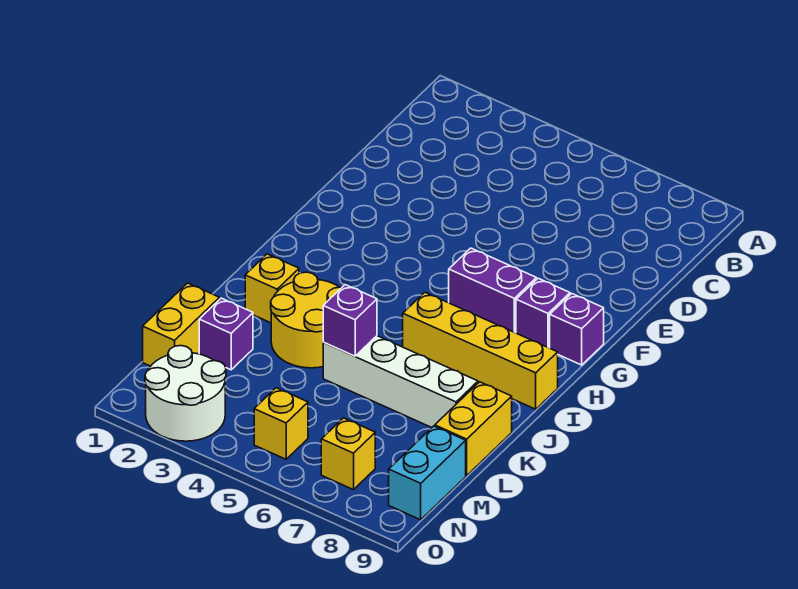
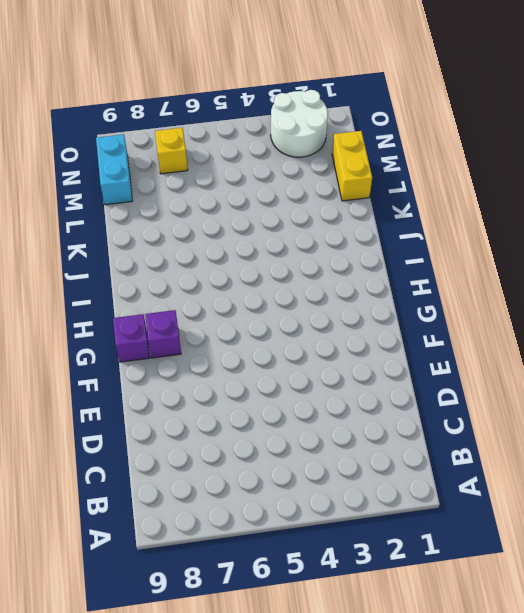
none -> purple brick G6:G7 level 1
none -> yellow brick I6:I9 level 1
none -> yellow brick J2 level 1

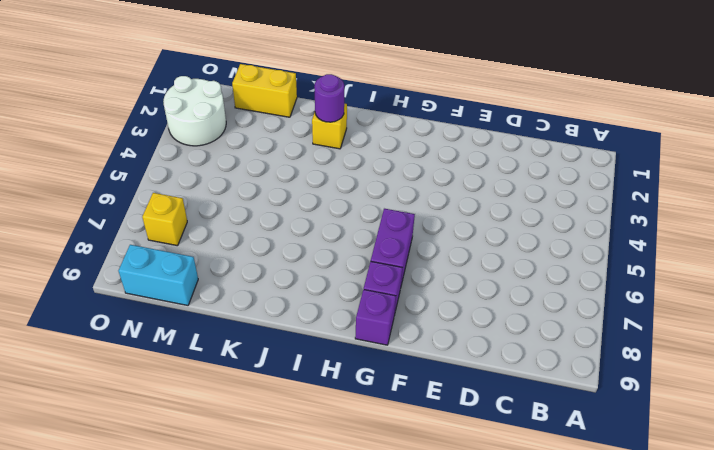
purple round brick J2 level 2 -> none
none -> yellow brick I6:I9 level 1
none -> yellow round brick J3:K4 level 1
none -> white brick K5:K8 level 1

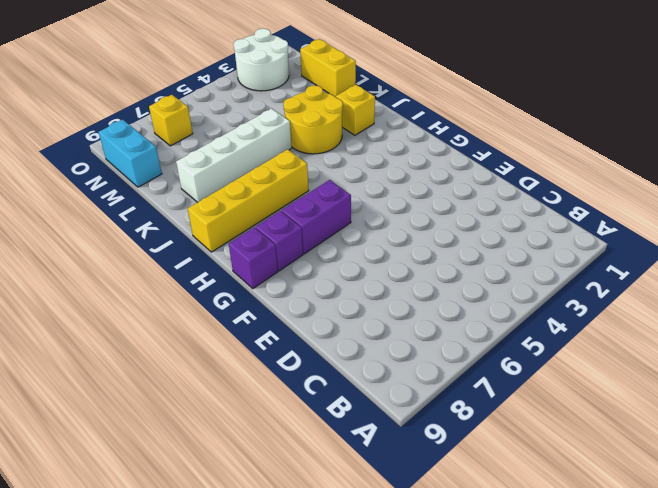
none -> yellow brick K9:L9 level 1
none -> purple brick L2 level 1
none -> yellow brick N5 level 1

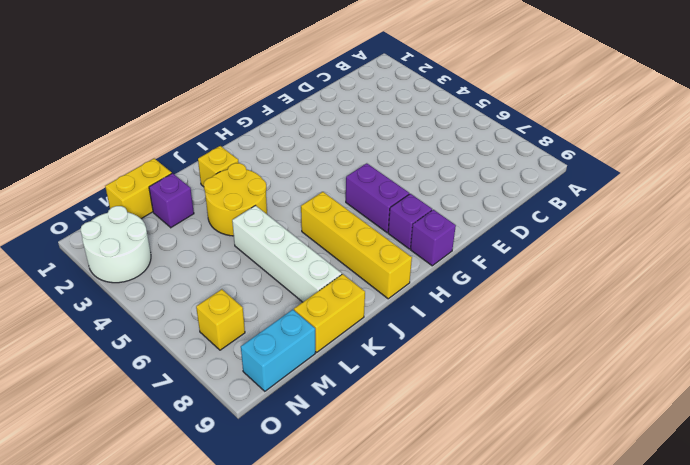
none -> yellow brick N5 level 1
none -> purple brick K5 level 2

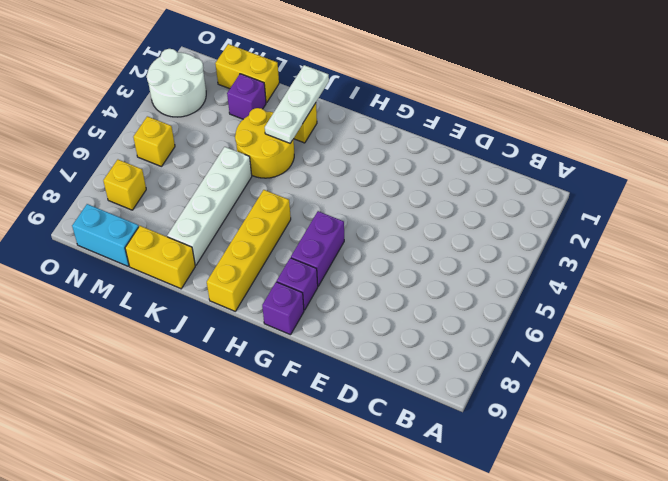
white plate J1:J3 level 2 -> none
none -> purple brick K5 level 2

